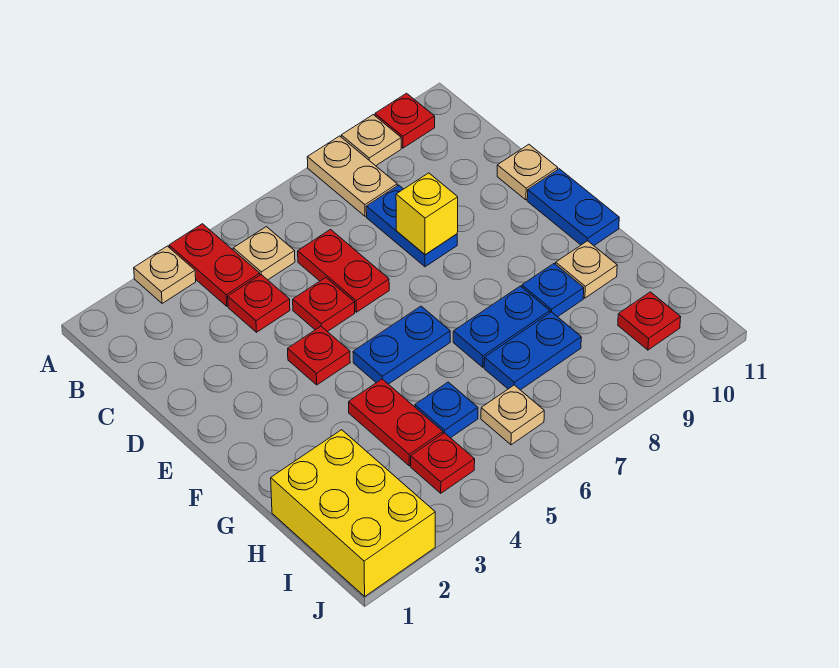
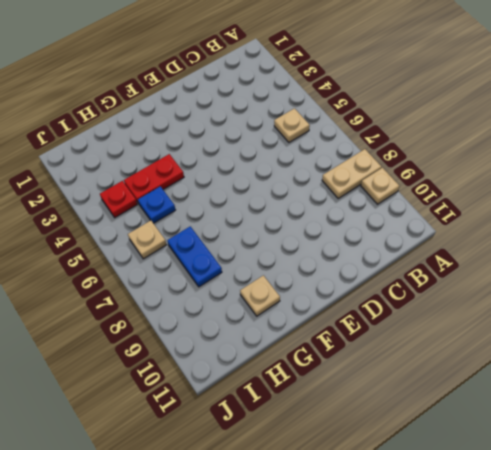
none -> tan plate A3 level 1
none -> red plate A4:B4 level 1
none -> red plate A10 level 1

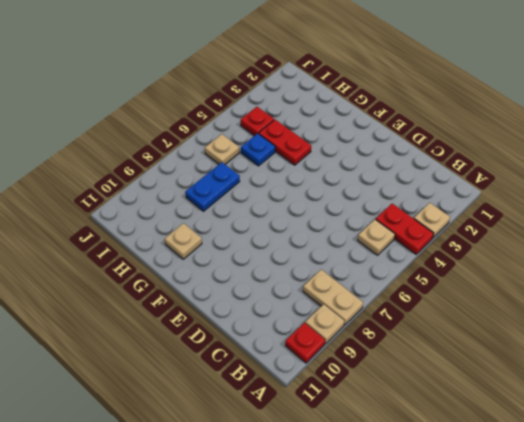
none -> red plate C4 level 1
none -> red plate C6:D6 level 1
none -> blue plate C8:D8 level 1

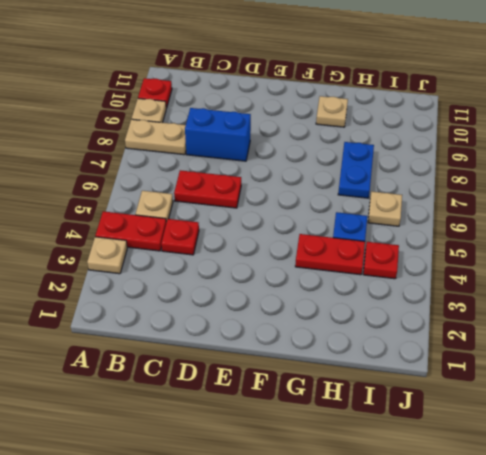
blue brick C8:D8 level 1 -> blue plate C8:D8 level 1
none -> red plate D5 level 1
none -> tan plate D11 level 1
none -> red plate E4 level 1

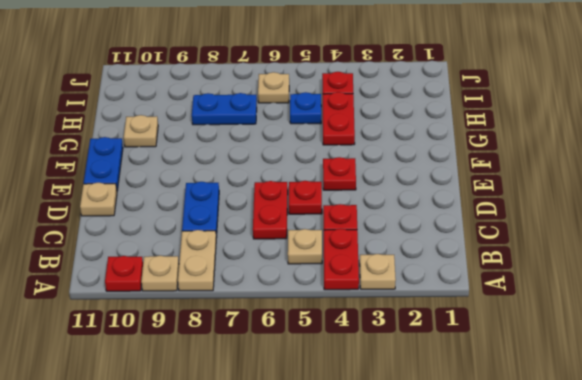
none -> blue plate F5:F6 level 1
none -> blue plate G7:G8 level 1
none -> blue plate G9 level 1

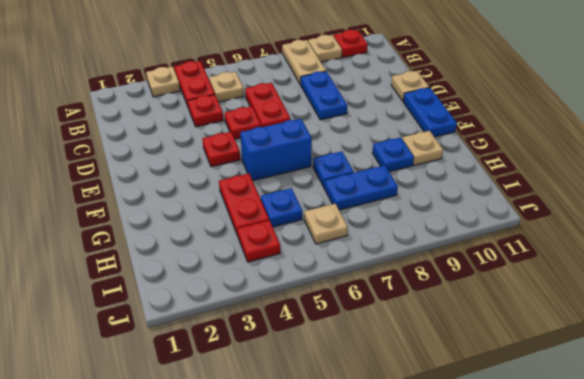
blue brick F5:F6 level 1 -> blue plate F5:F6 level 1
blue plate G7 level 1 -> blue plate G7:G8 level 1
none -> yellow brick H1:J2 level 1
none -> red plate I10 level 1
none -> yellow brick D8 level 2

